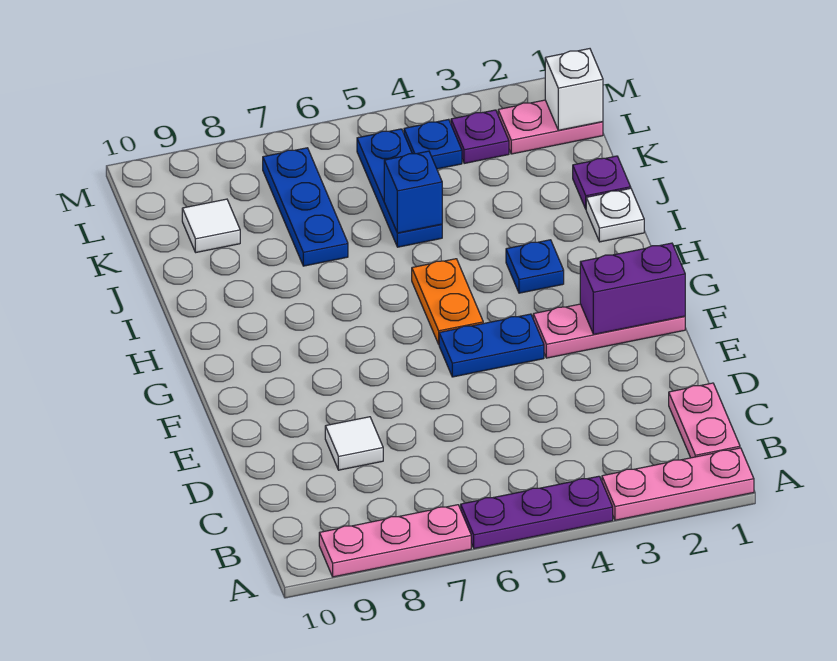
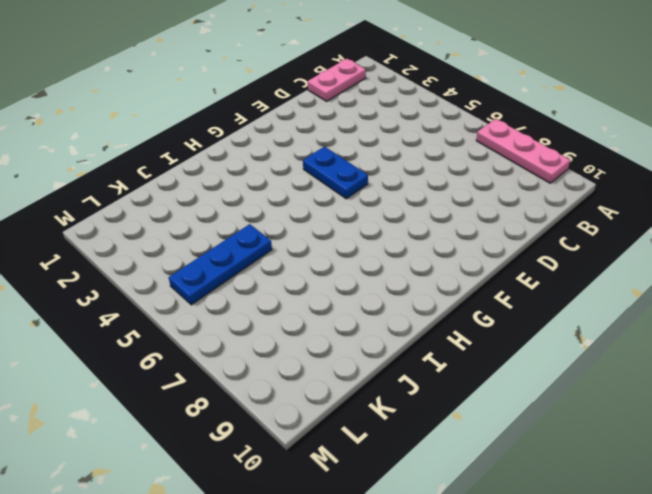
none -> pink plate A1:A3 level 1
none -> purple plate A4:A6 level 1
none -> white tile D8 level 1

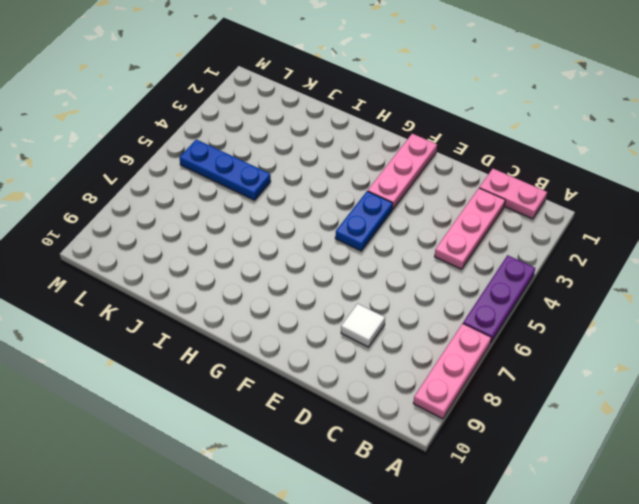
pink plate C2:C4 level 1 -> pink plate A1:A3 level 1
none -> orange plate G5:H5 level 1
none -> blue plate H3 level 1
none -> white plate I1 level 1

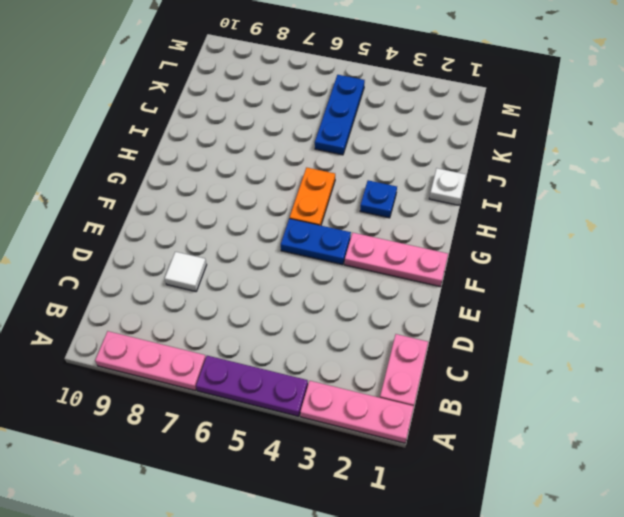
none -> purple plate J1 level 1
none -> blue plate J7:L7 level 1
none -> white tile K9 level 1

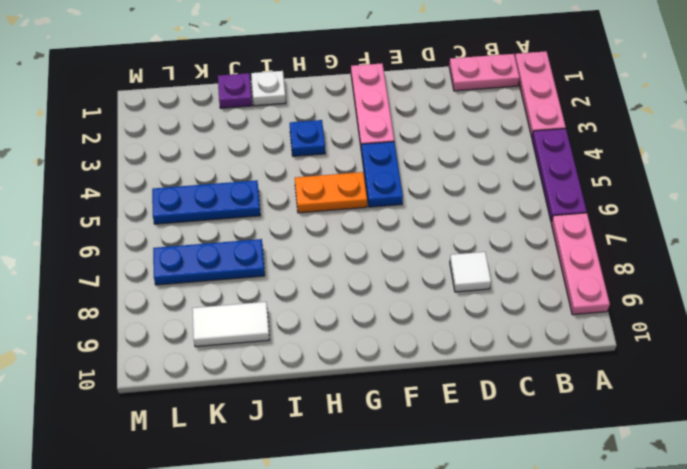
white tile J9:K9 level 1 -> white tile K9 level 1
none -> pink plate L1:L2 level 1
none -> purple plate L3 level 1
none -> blue plate L4 level 1

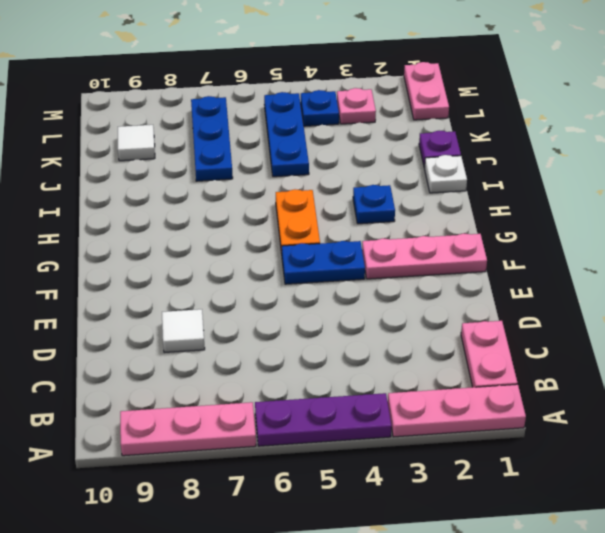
pink plate L1:M1 level 1 -> pink plate L1:L2 level 1
pink plate L3 level 1 -> purple plate L3 level 1
none -> purple brick F1:F2 level 2
none -> blue brick J5 level 2
none -> white brick L1 level 2

